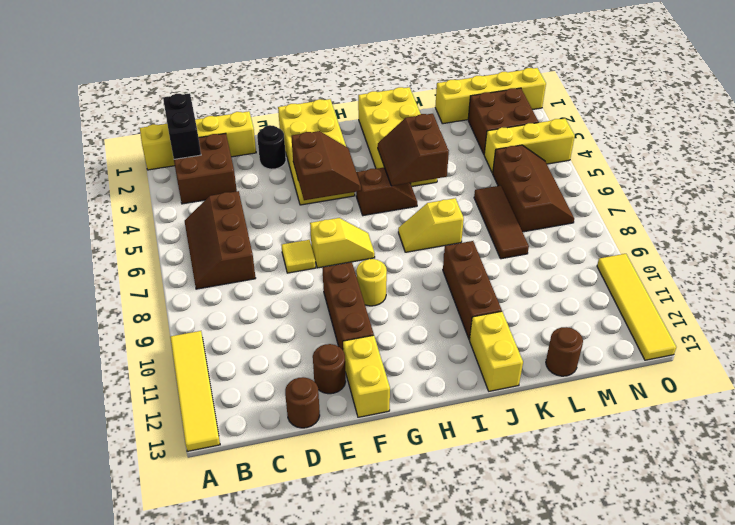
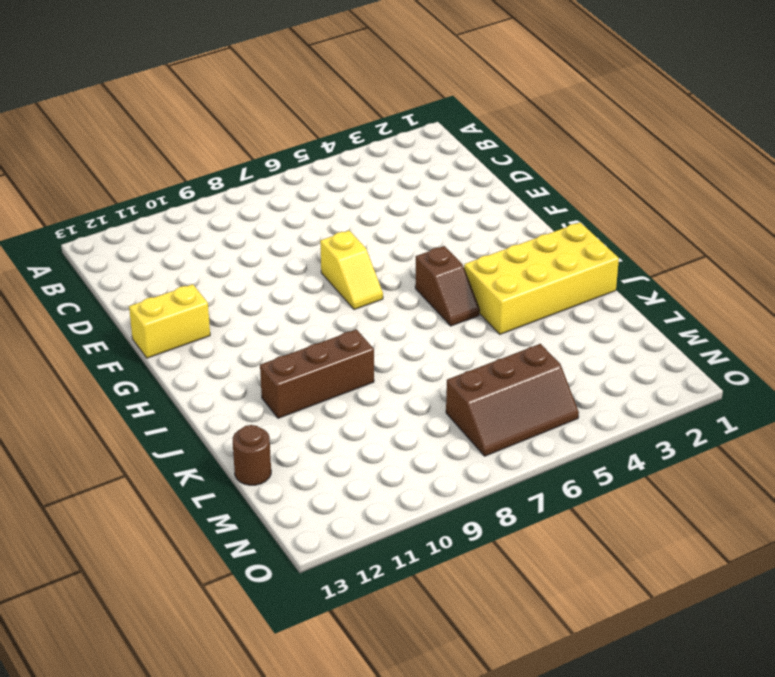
none -> yellow brick A1:D1 level 1
none -> yellow tile A10:A13 level 1
none -> brown brick B2:C3 level 1

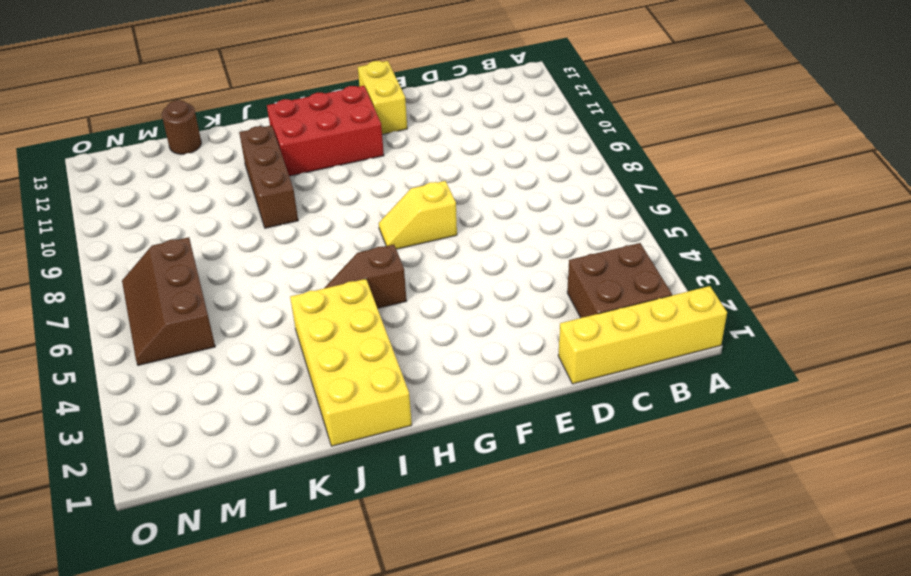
red brick G11:I12 level 1 -> none
none -> yellow tile A10:A13 level 1
none -> brown slope B5:C7 level 1 top C
none -> brown round brick D13 level 1

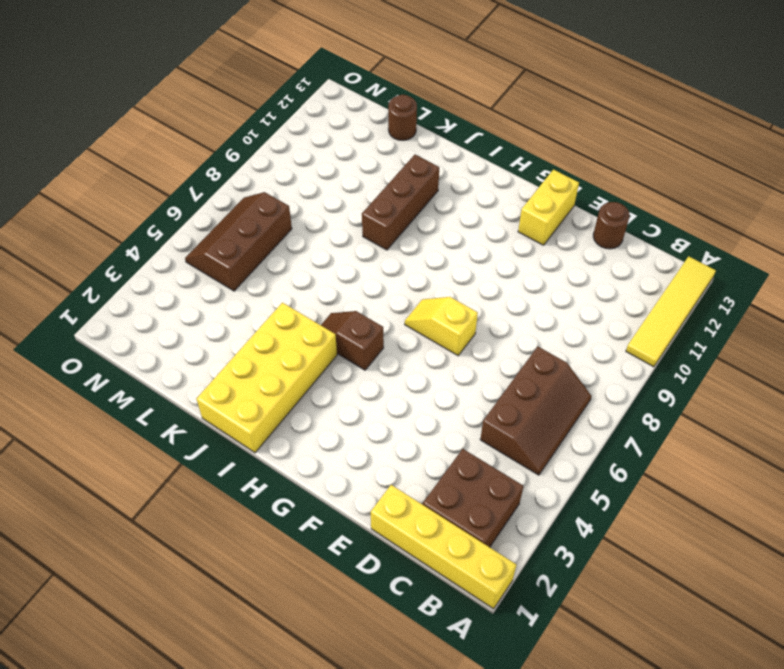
none -> black round brick E2 level 1
none -> yellow tile E7 level 1
none -> brown round brick E12 level 1

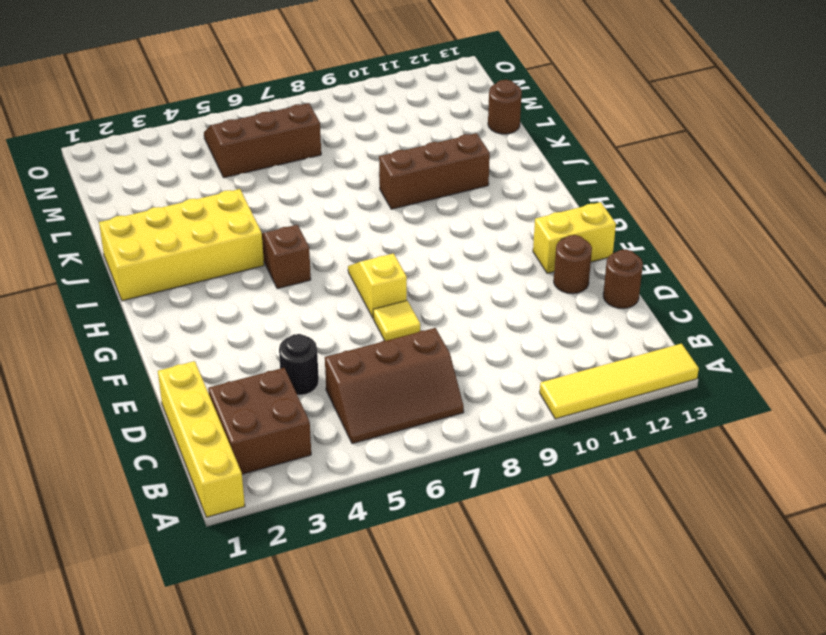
black round brick D4 level 1 -> black round brick E2 level 1
none -> yellow brick F1:G4 level 1
none -> brown brick F9:F11 level 1
none -> yellow round brick G9 level 1

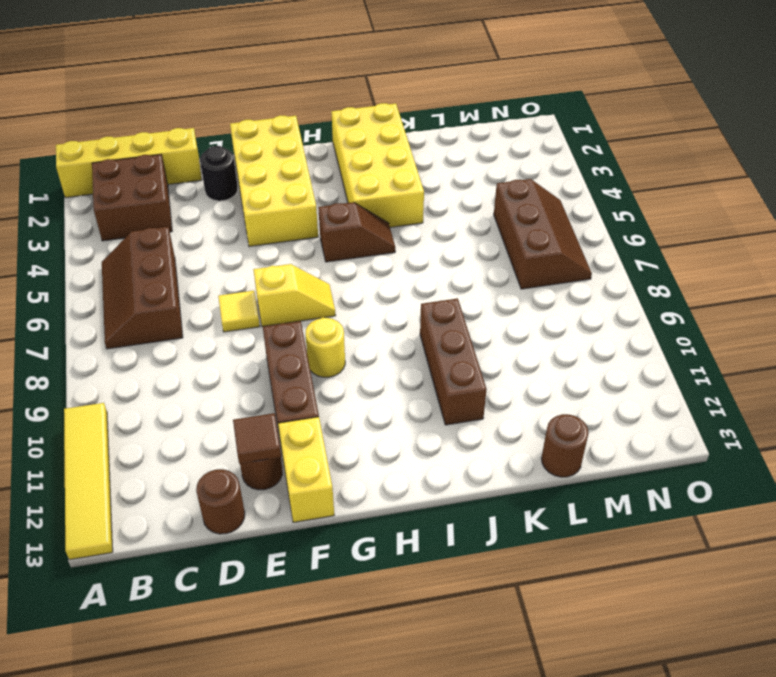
brown tile E12 level 2 -> none
none -> yellow slope I7:J7 level 1 top J
none -> yellow brick J12:J13 level 1
none -> yellow brick L1:O1 level 1

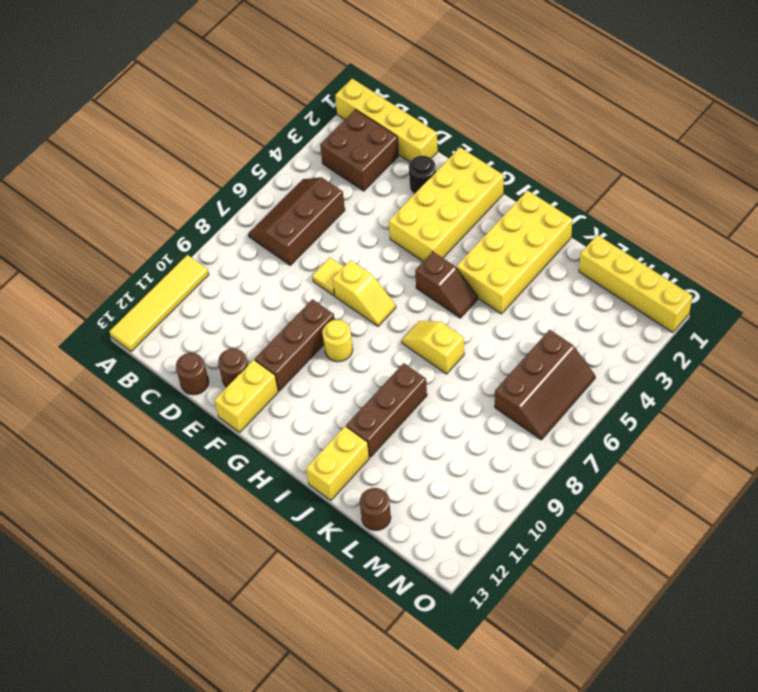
none -> brown tile L6:L8 level 1
none -> brown brick M2:N3 level 1
none -> yellow brick M4:O4 level 1

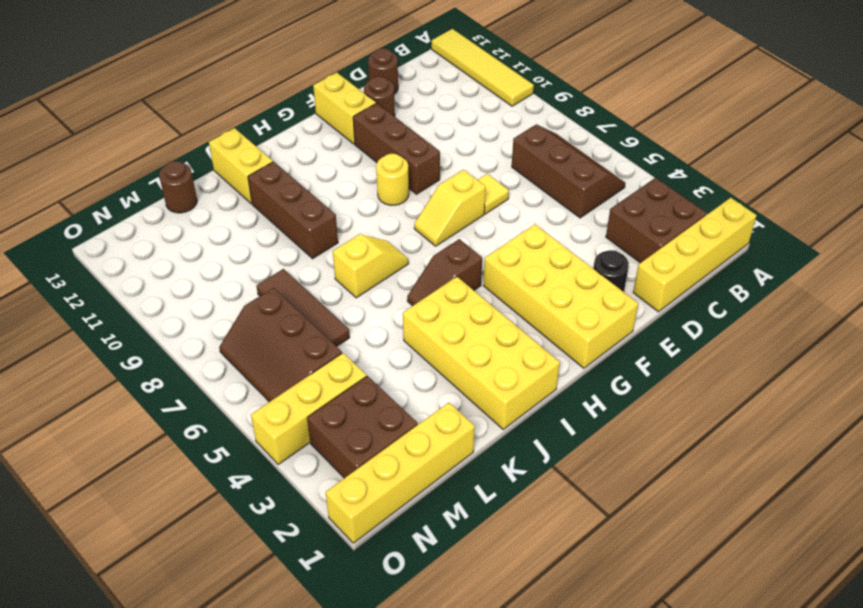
none -> yellow tile O10:O13 level 1
none -> black brick B1:B2 level 2
none -> brown slope F4:G5 level 2 top F

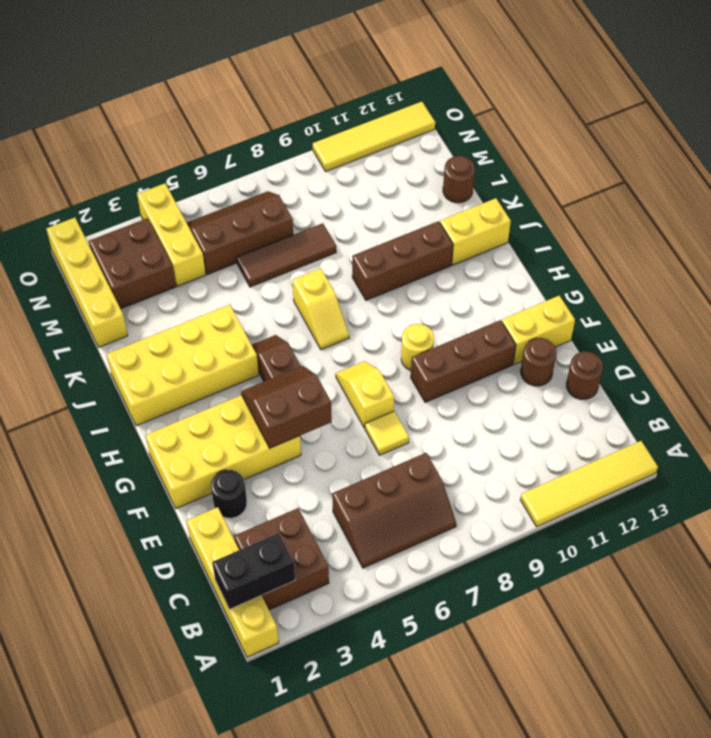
none -> brown slope I4:J5 level 2 top J

